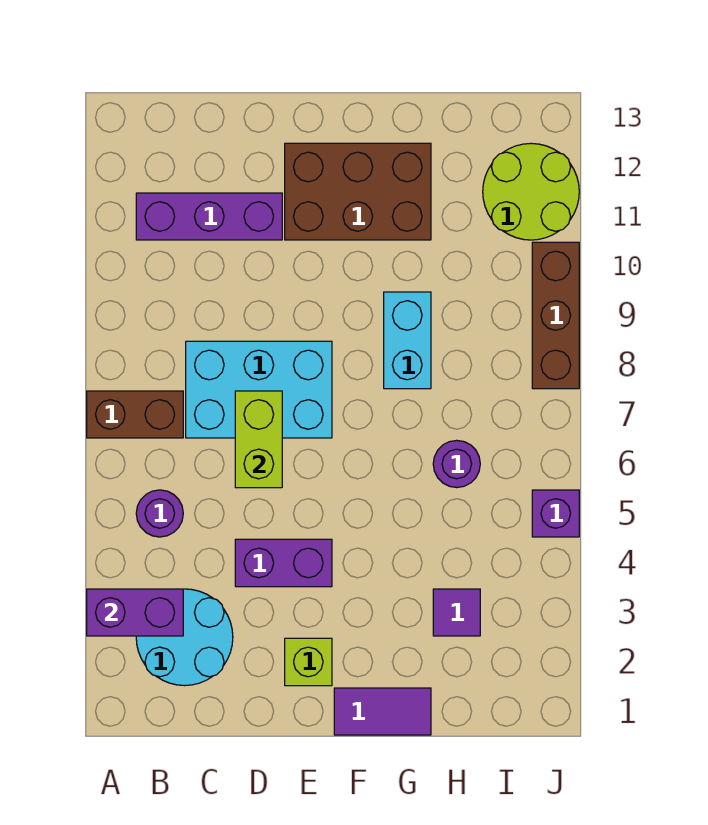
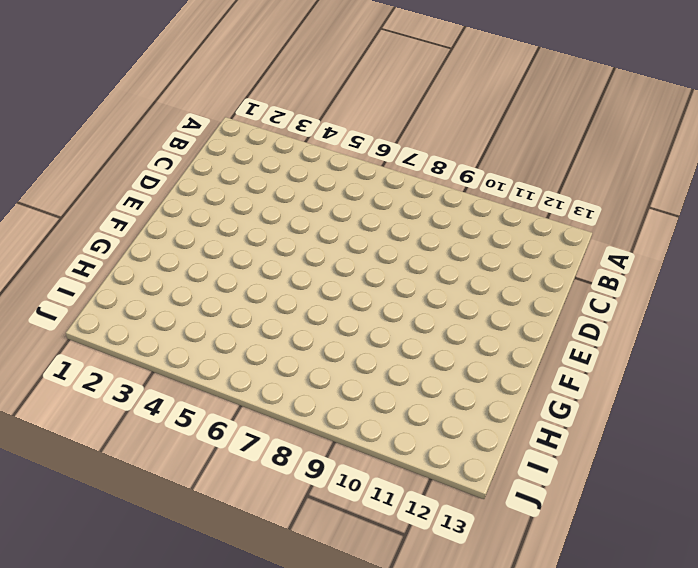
none -> brown brick A7:B7 level 1
none -> cyan round brick B2:C3 level 1
none -> purple round brick B5 level 1

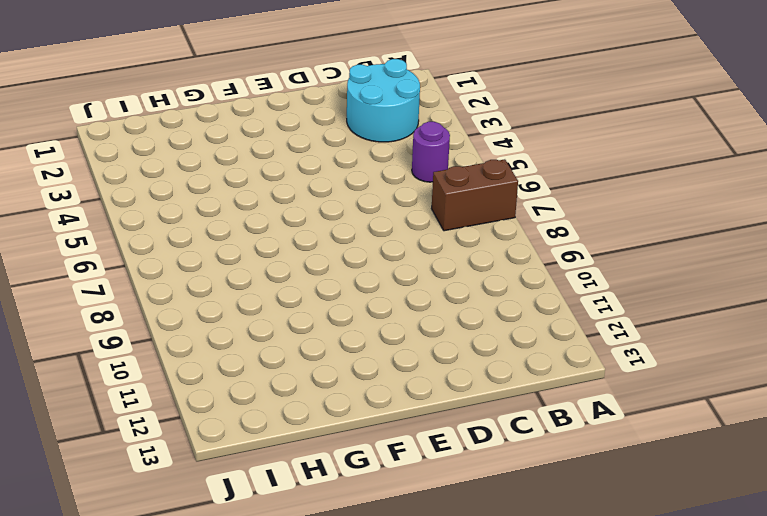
none -> purple brick B11:D11 level 1
none -> cyan brick C7:E8 level 1
none -> purple brick D4:E4 level 1

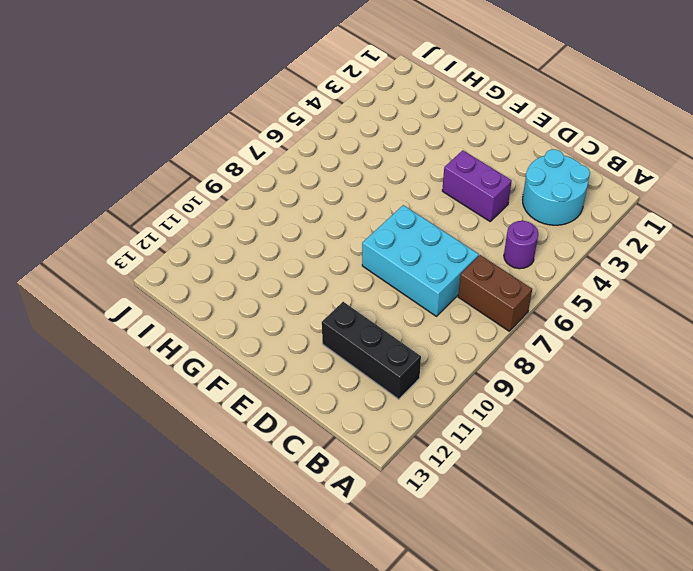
black brick B11:D11 level 1 -> purple brick B11:D11 level 1
none -> lime brick E2 level 1
none -> brown brick E11:G12 level 1
none -> purple tile F1:G1 level 1

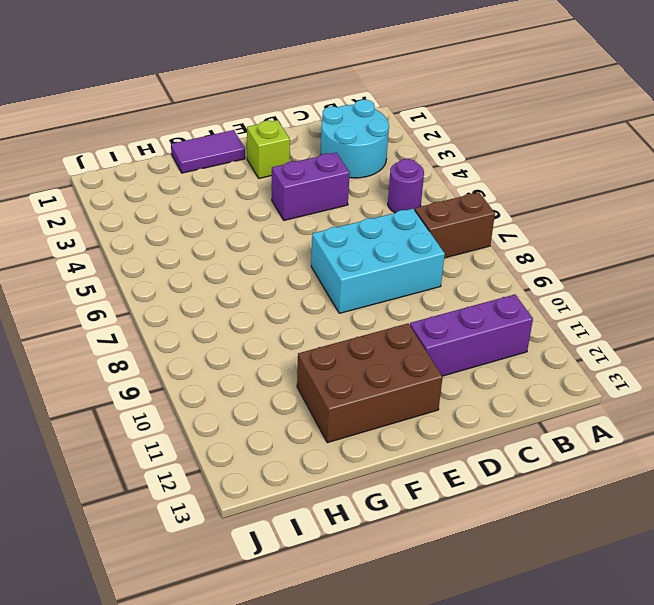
none -> cyan brick G8:G9 level 1
none -> purple tile H3 level 1
none -> purple round brick H6 level 1

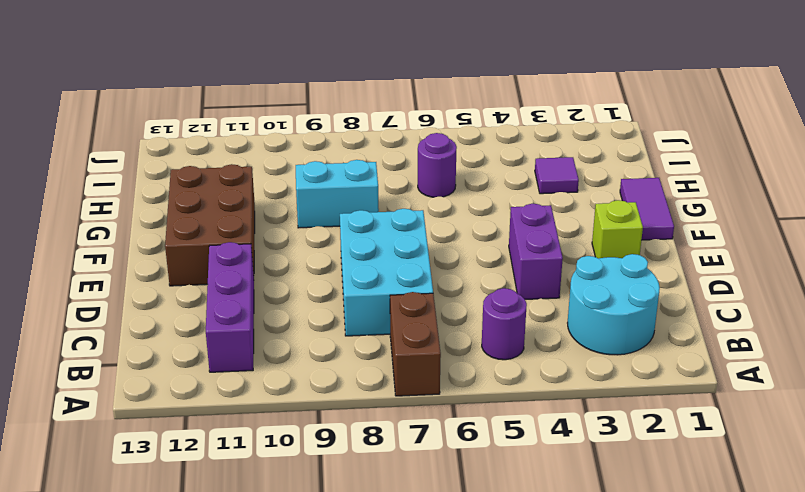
none -> lime round brick I11:J12 level 1
none -> purple brick J5 level 1
none -> brown brick J8:J10 level 1

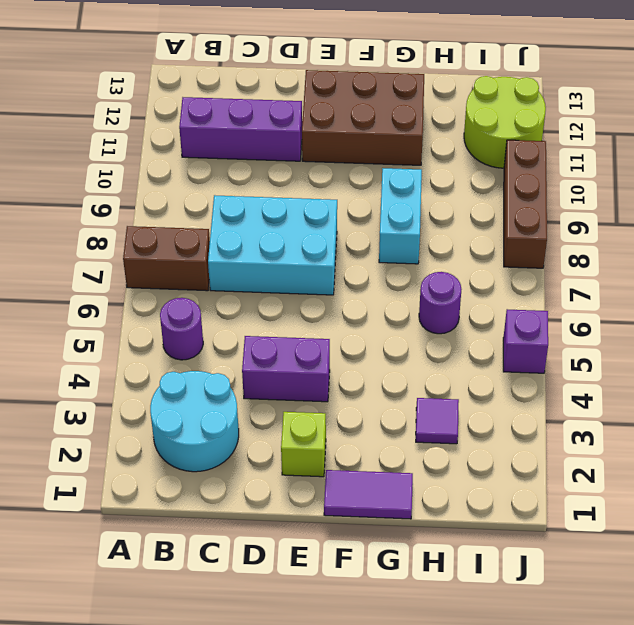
none -> purple brick A3:B3 level 2
none -> lime brick D6:D7 level 2

